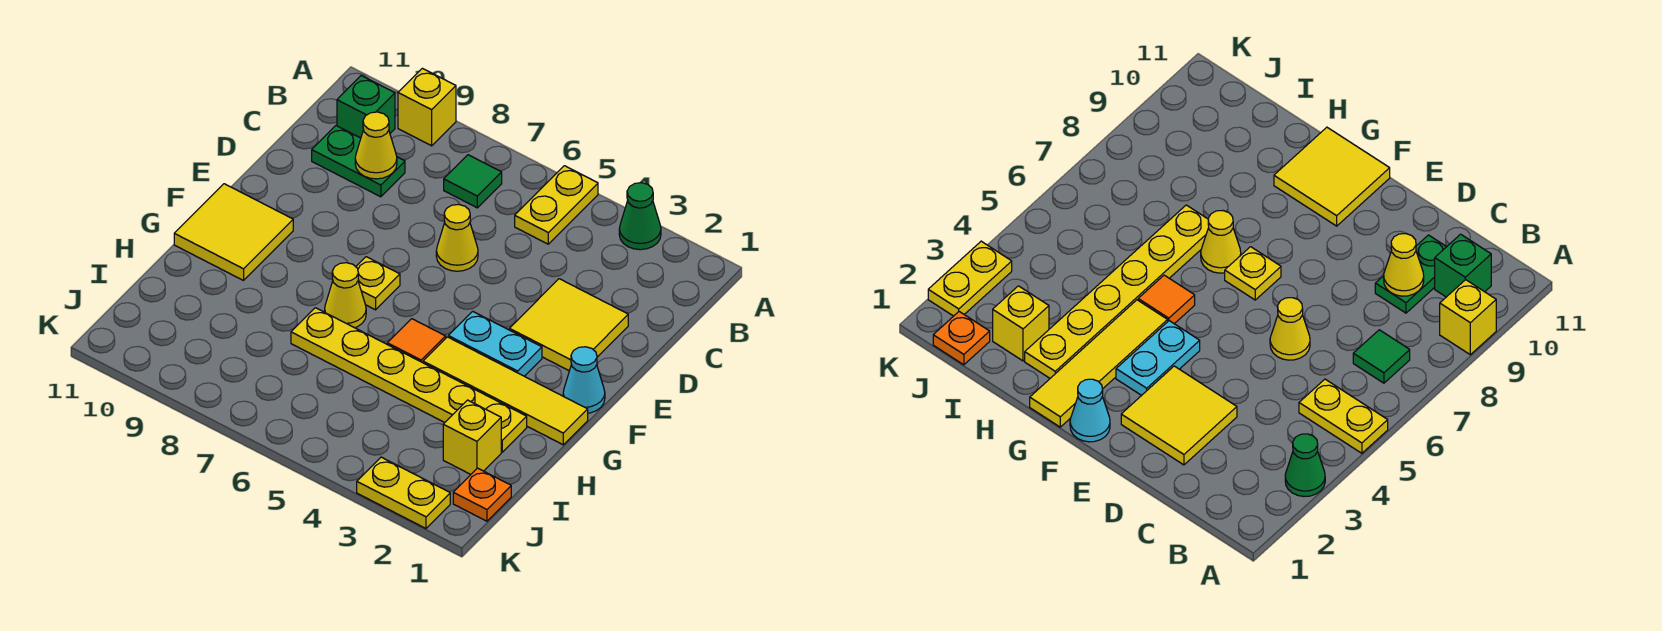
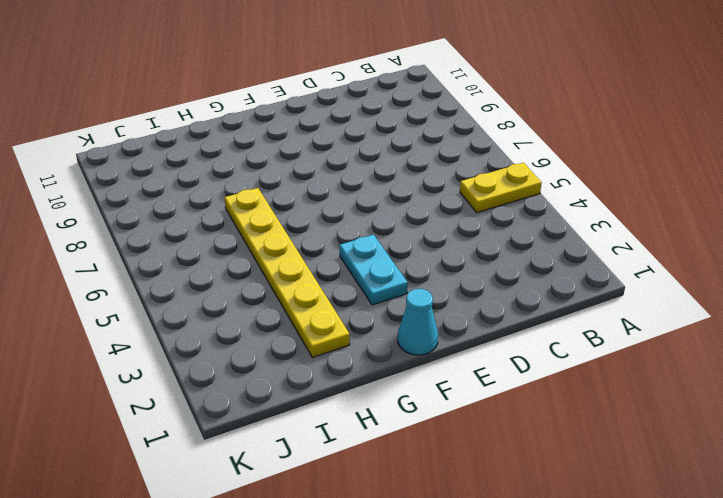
none -> green cone A3 level 1
none -> yellow brick A9 level 1
none -> green tile B7 level 1

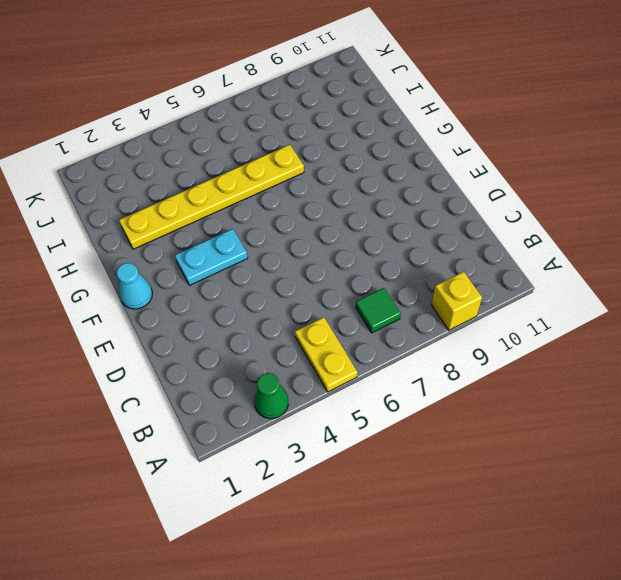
none -> green brick B10 level 1
none -> green plate C9:C10 level 1
none -> yellow tile D2:E3 level 1

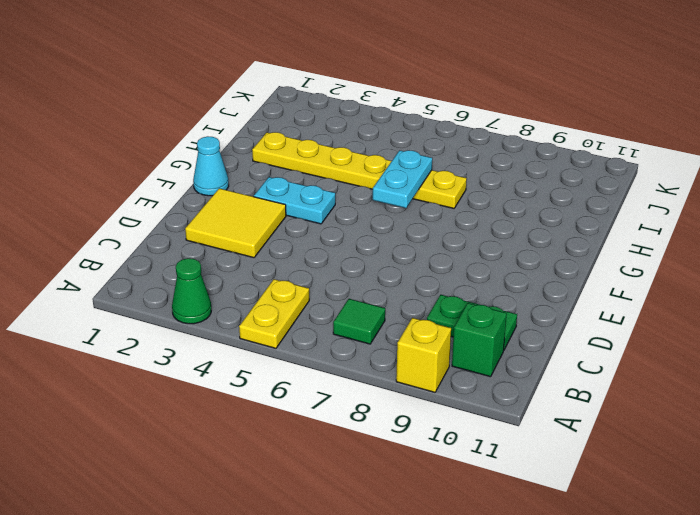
cyan plate G6:H6 level 2 -> none
none -> yellow cone D6 level 1
none -> yellow plate F7 level 1
none -> yellow tile F10:G11 level 1

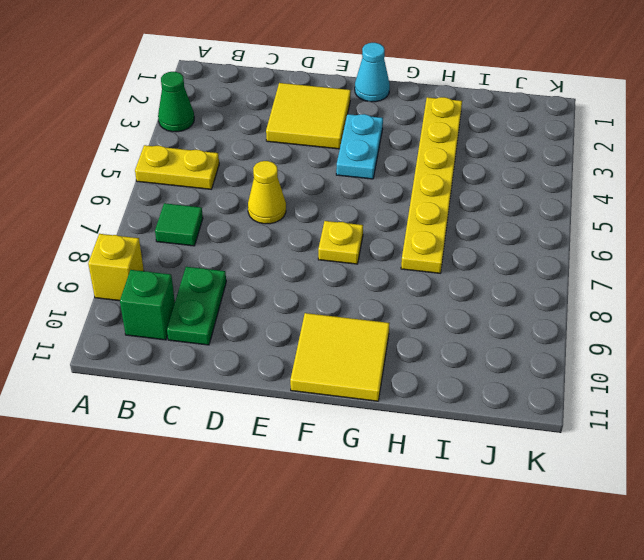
none -> yellow tile G1:G4 level 1
none -> orange tile G5 level 1
none -> yellow cone G7 level 1

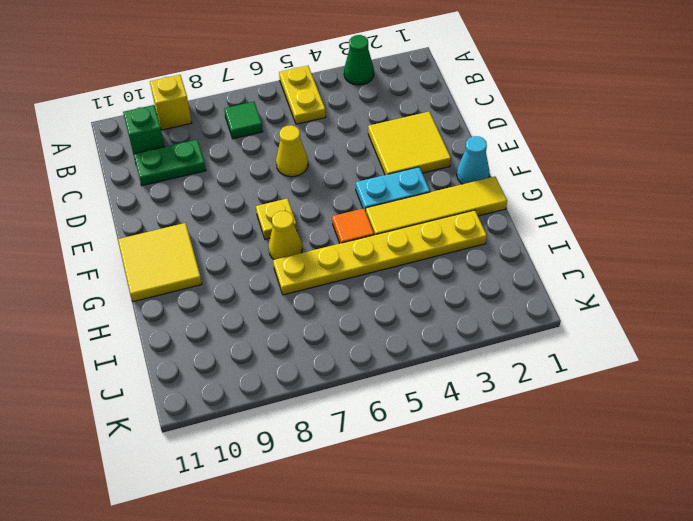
none -> yellow brick I2 level 1
none -> orange plate J1 level 1
none -> yellow plate K2:K3 level 1

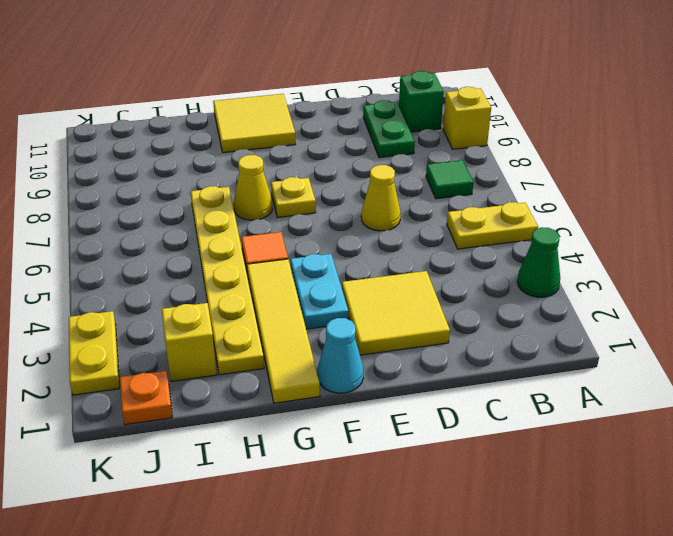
none -> yellow cone C9 level 2

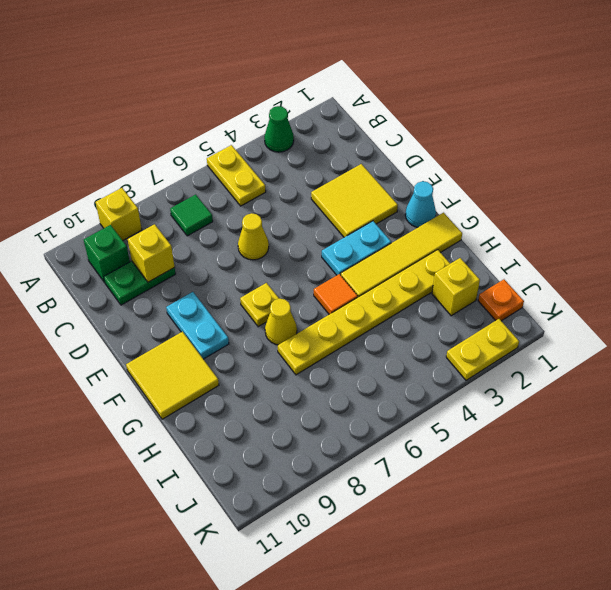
yellow brick C9 level 2 -> yellow cone C9 level 2
cyan plate E9:F9 level 1 -> none

